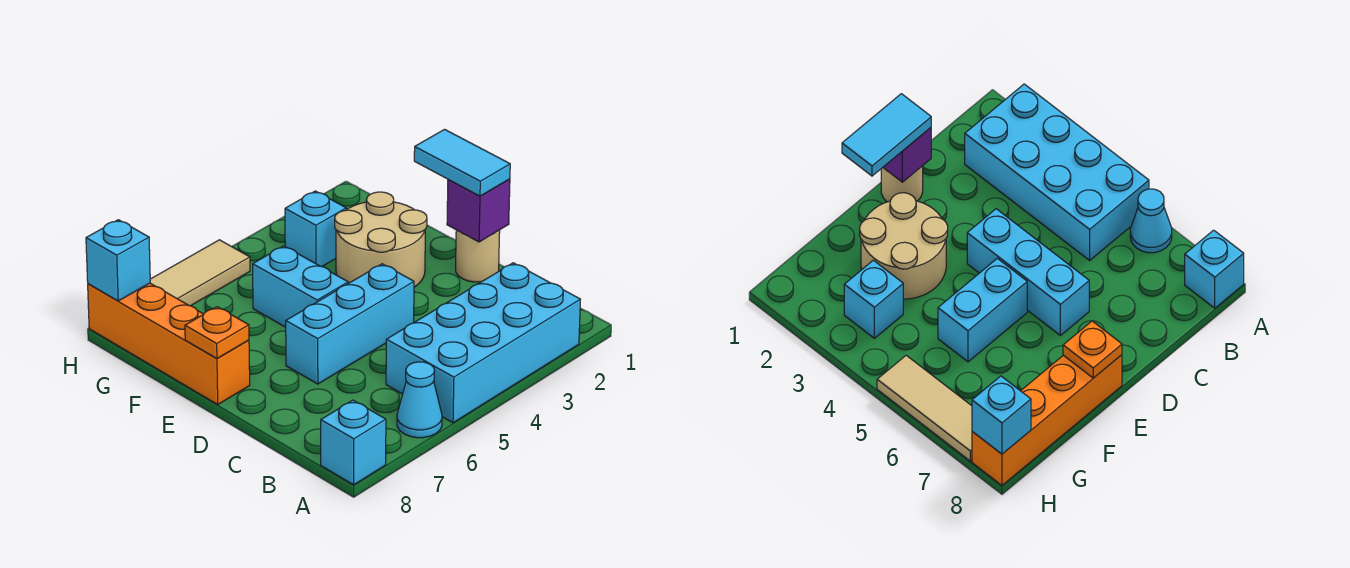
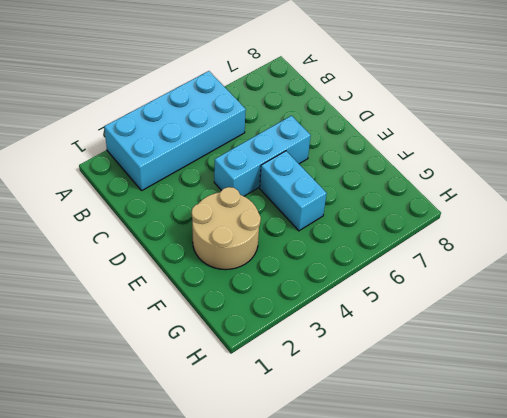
none -> cyan cone A6 level 1
none -> cyan brick A8 level 1
none -> tan round brick D1 level 1

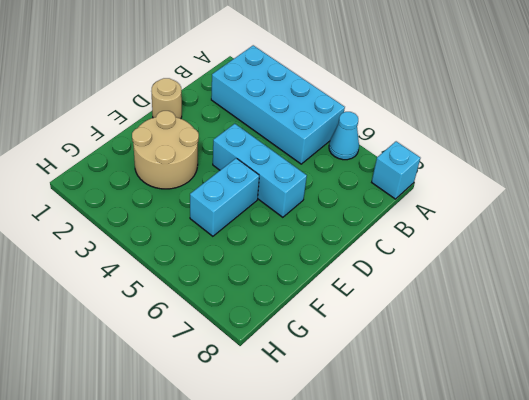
none -> orange brick E8:H8 level 1
none -> cyan brick G3 level 1
none -> tan tile H5:H7 level 1

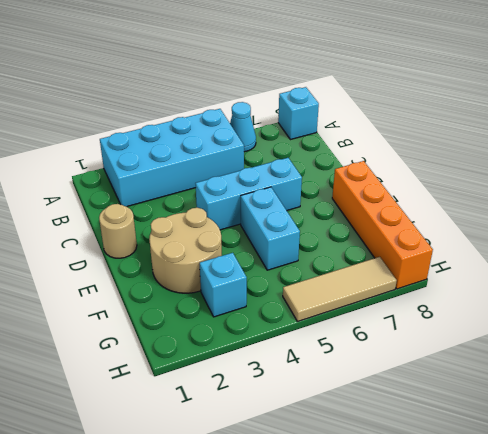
none -> purple brick D1 level 2
none -> orange plate E8 level 2
none -> cyan brick H8 level 2

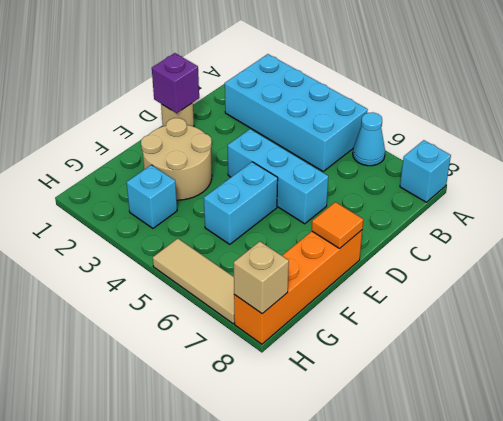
orange tile E8 level 2 -> orange plate E8 level 2
tan brick H8 level 2 -> cyan brick H8 level 2
none -> cyan tile D1:E1 level 3

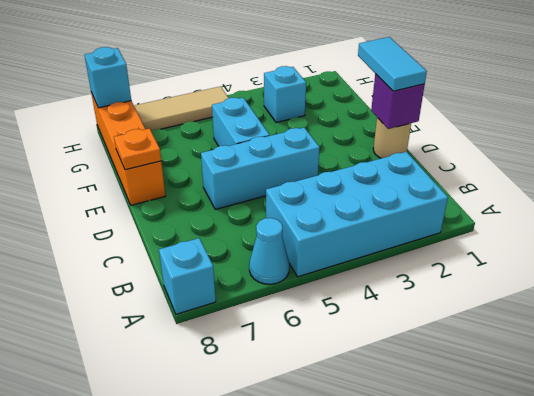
none -> tan round brick E2:F3 level 1

